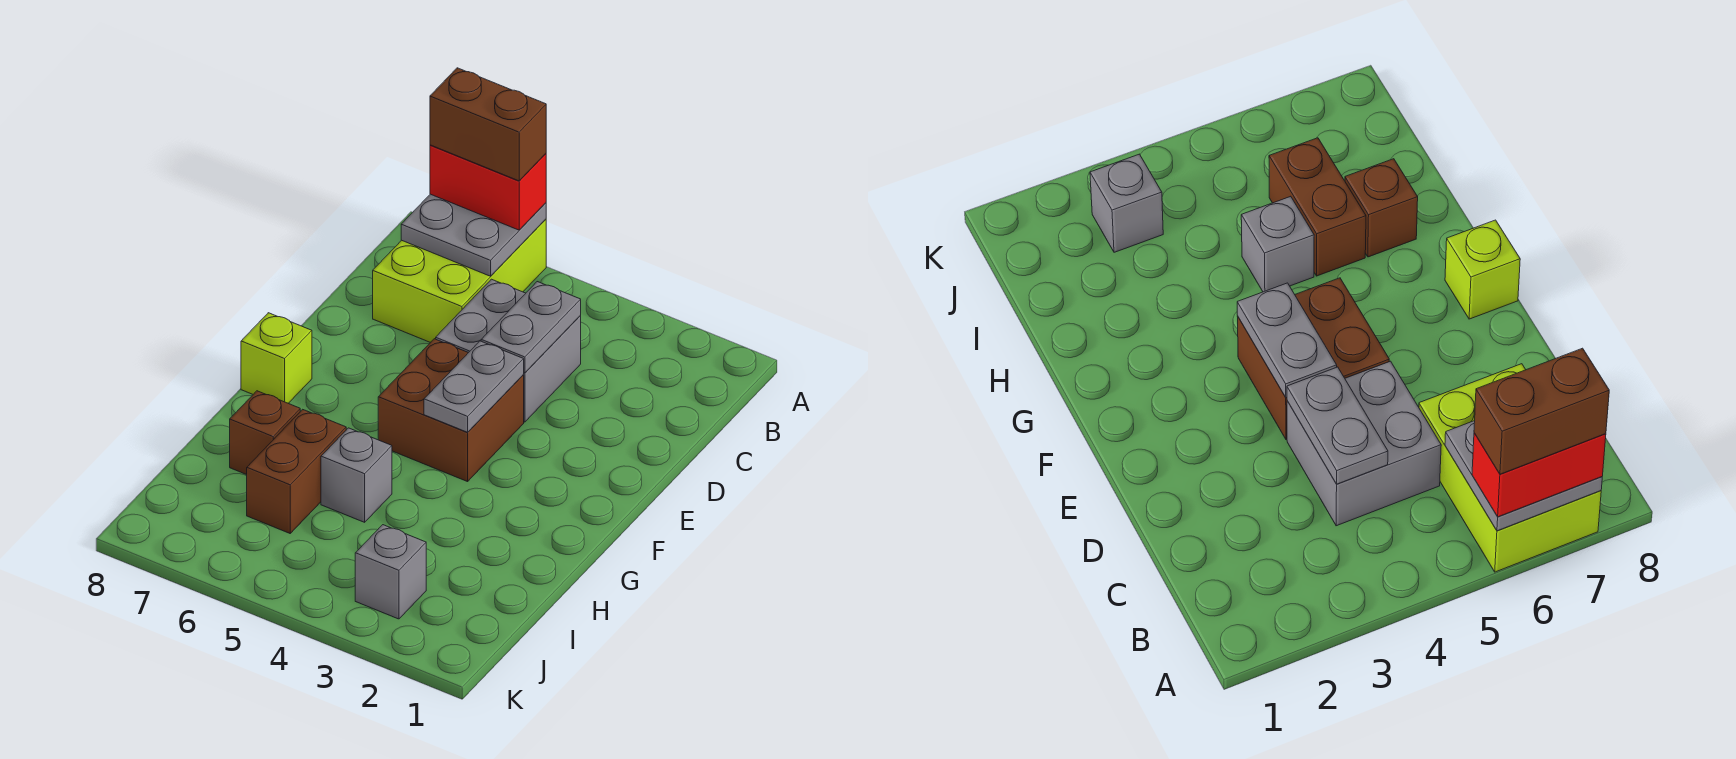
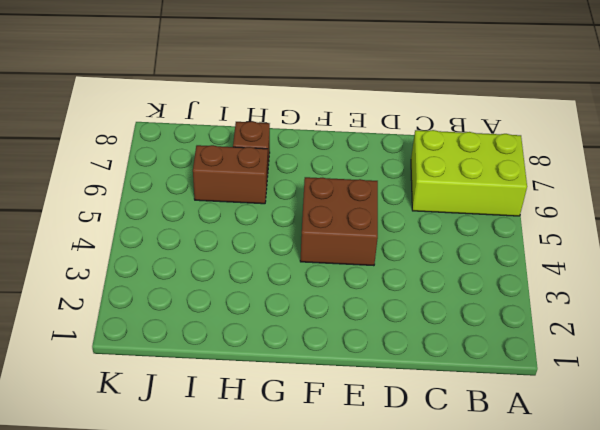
none -> grey brick C4:D5 level 1
none -> lime brick F8 level 1
none -> grey brick H5 level 1

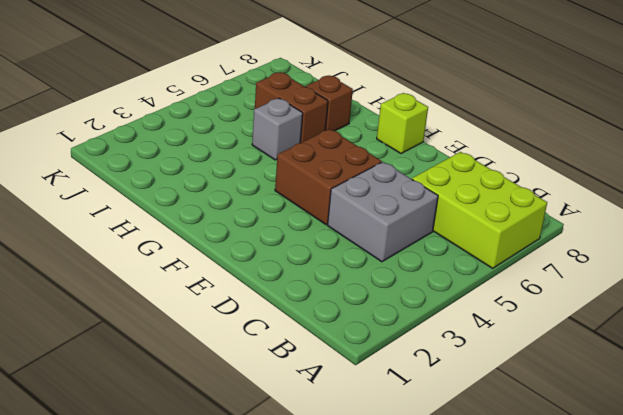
none -> grey brick J3 level 1
none -> grey plate A6:B7 level 2
none -> grey plate C4:D4 level 2

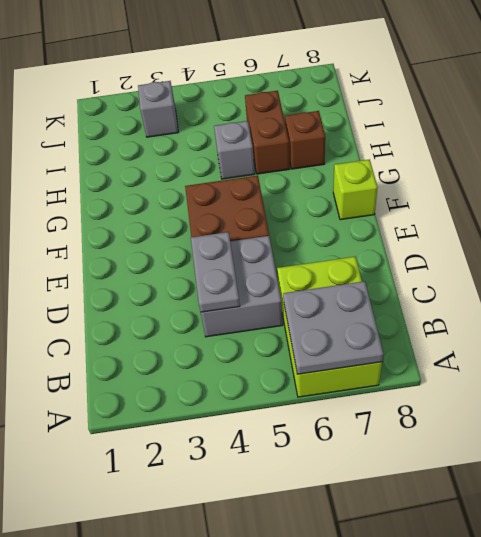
none -> grey plate E4:F4 level 2
none -> red brick A6:A7 level 3
none -> brown brick A6:A7 level 4

